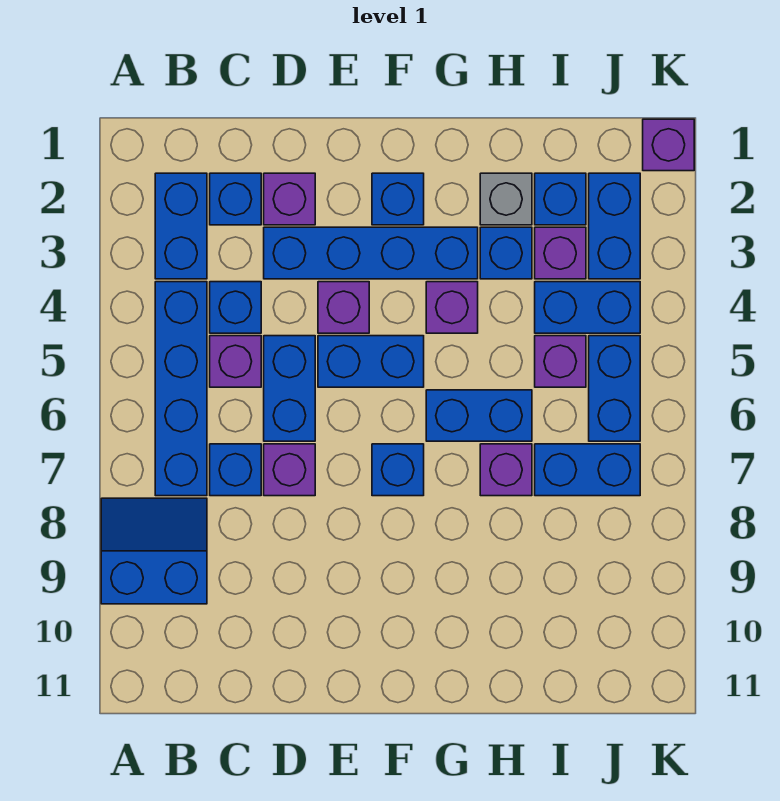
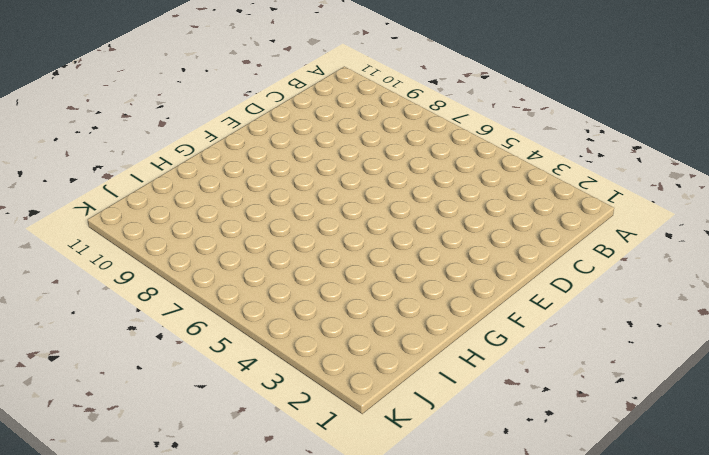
none -> blue slope A8:B9 level 1 top 9
none -> blue brick B2:B3 level 1
none -> blue brick B4:B7 level 1

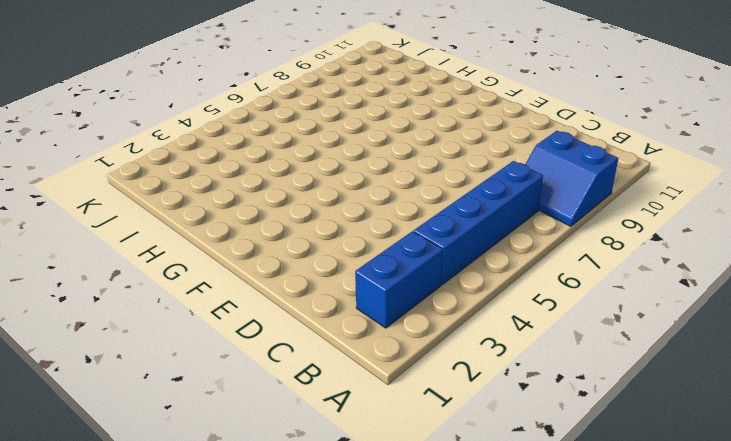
none -> blue brick C2 level 1
none -> blue brick C4 level 1
none -> purple brick C5 level 1

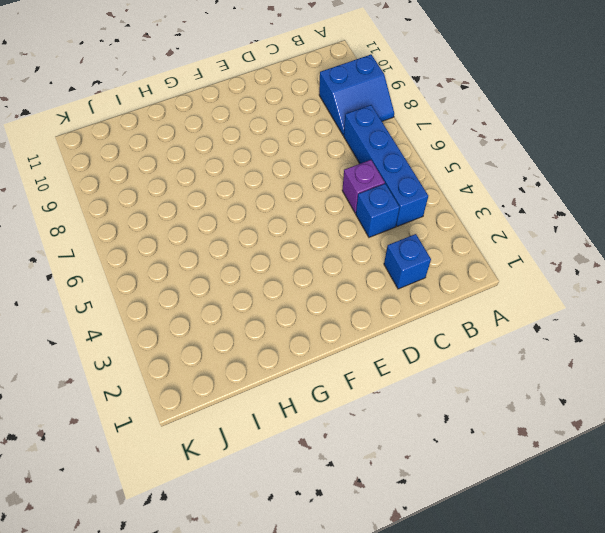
none -> blue brick B2:B3 level 1
none -> blue brick C7 level 1
none -> purple brick D2 level 1

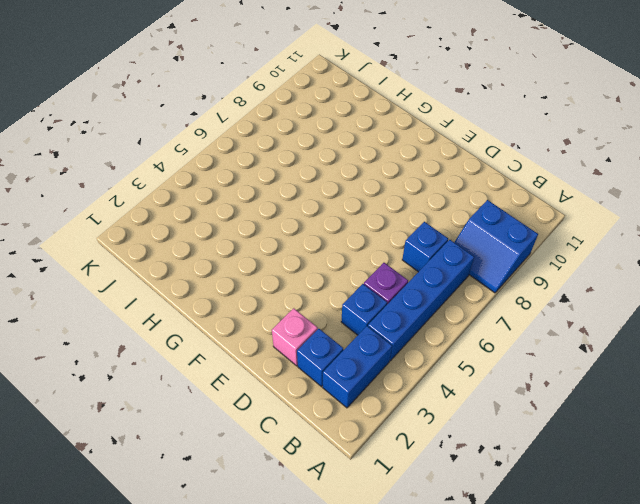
pink brick D2 level 1 -> purple brick D2 level 1
none -> blue brick D3:G3 level 1
none -> blue brick D5:D6 level 1
none -> purple brick D7 level 1

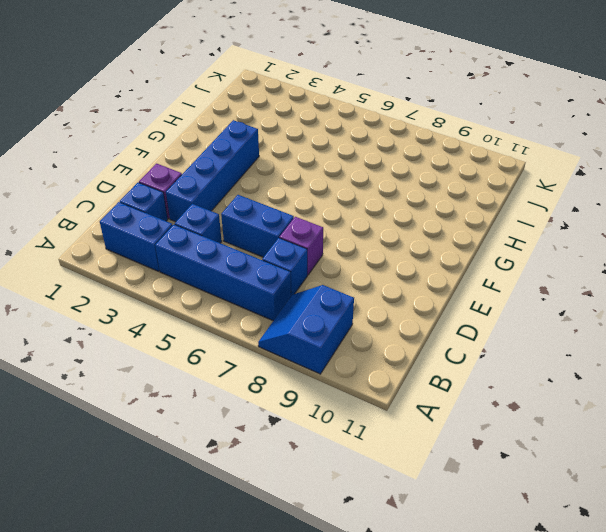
none -> purple brick C5 level 1
none -> purple brick E4 level 1
none -> blue brick E5:F5 level 1

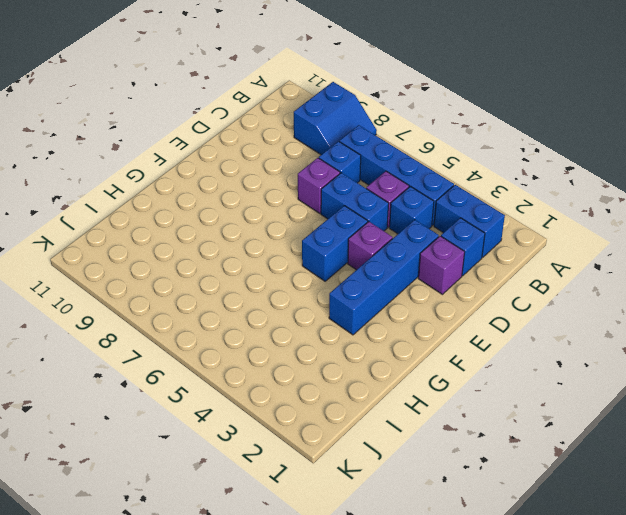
none -> blue brick F2 level 1
none -> blue brick F7 level 1
none -> purple brick G4 level 1

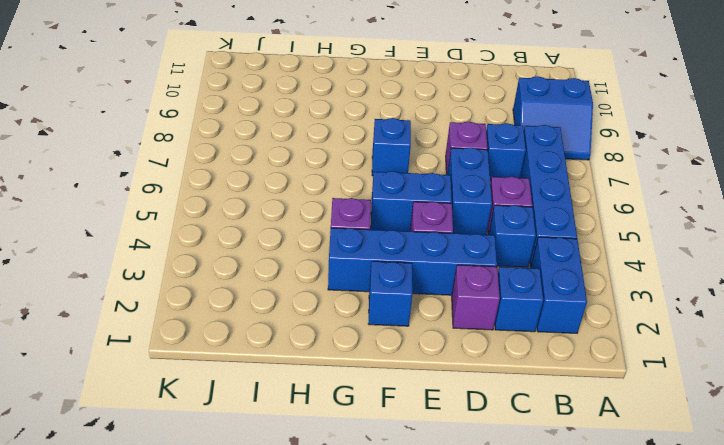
none -> blue brick G6:H6 level 1
none -> grey brick H2 level 1
none -> blue brick H3 level 1

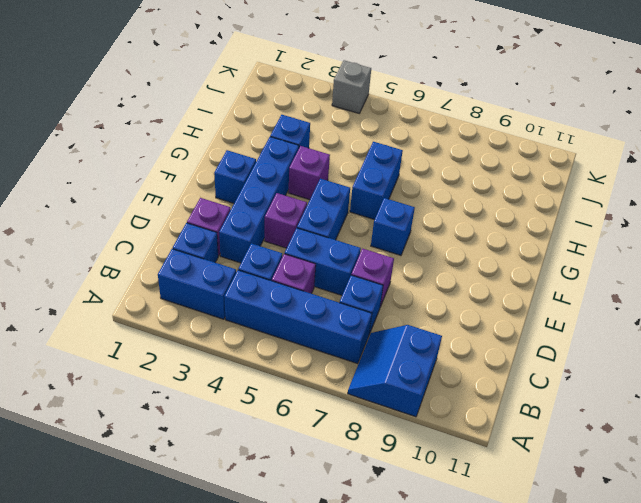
grey brick K4 level 1 -> grey brick H2 level 1
none -> purple brick H7 level 1
none -> blue brick I2 level 1
none -> purple brick I3 level 1

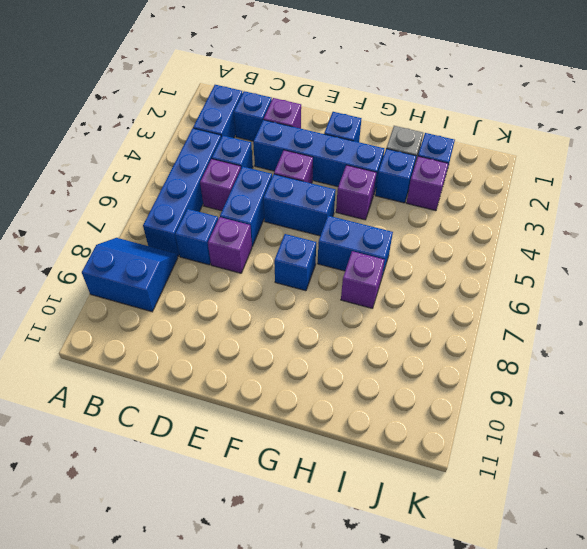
none -> blue brick I4:J4 level 1
none -> purple brick I5 level 1
none -> blue brick I7:J7 level 1

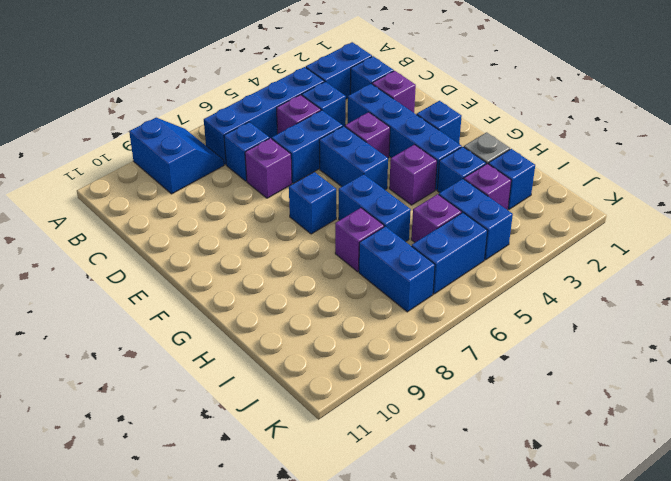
none -> blue brick J2:J3 level 1
none -> purple brick K1 level 1

